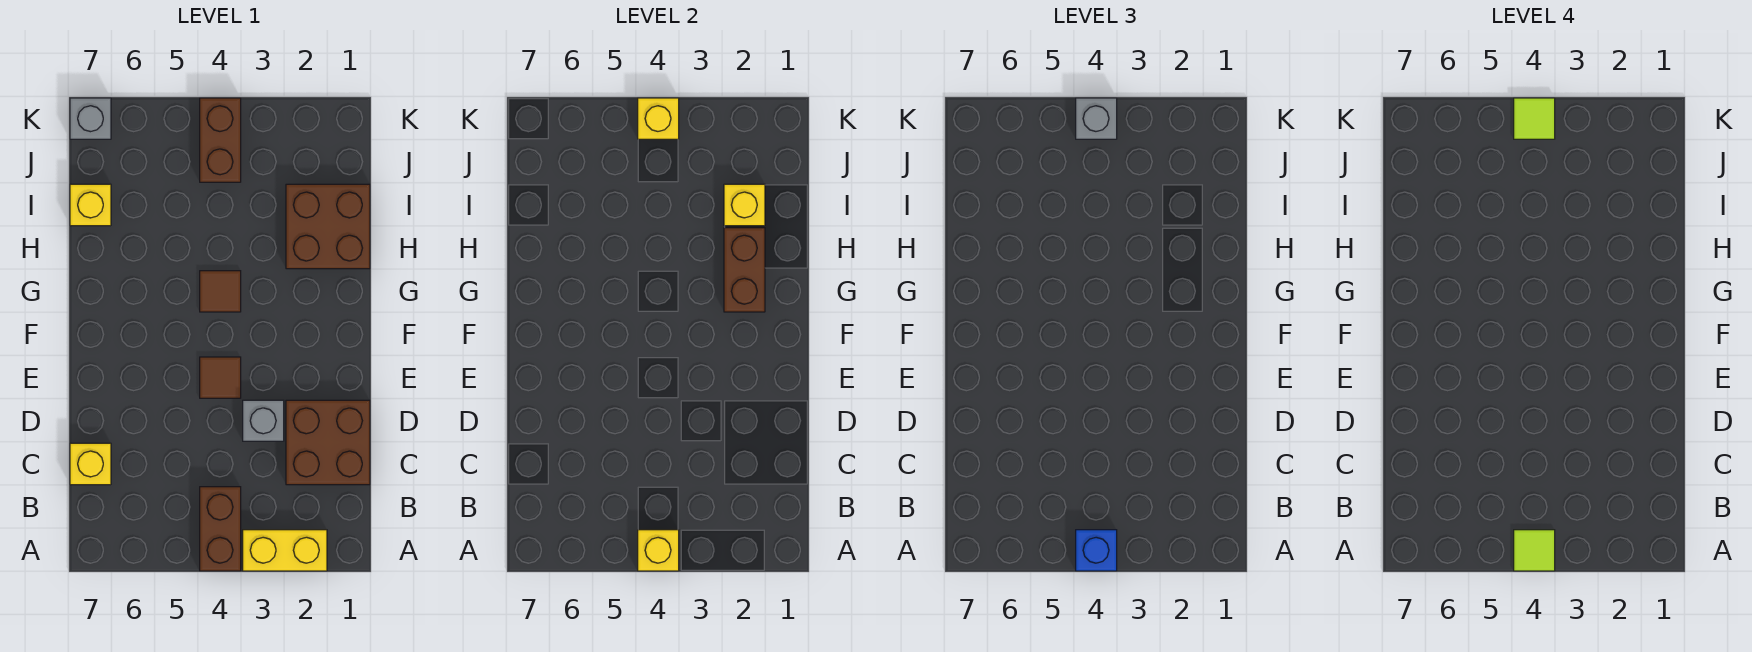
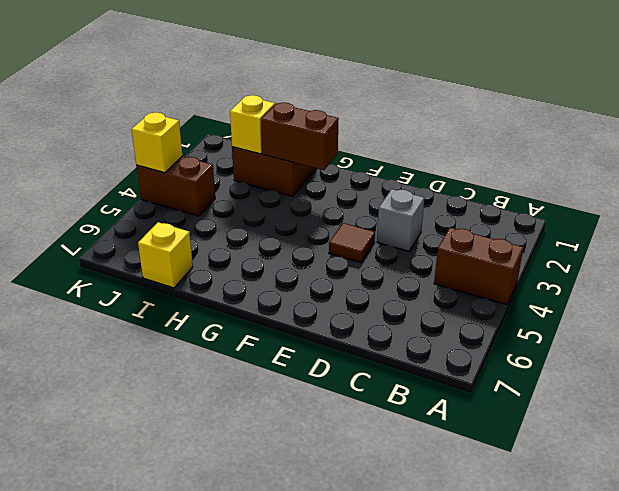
none -> yellow brick A2:A3 level 1
none -> brown brick C1:D2 level 1
none -> yellow brick C7 level 1

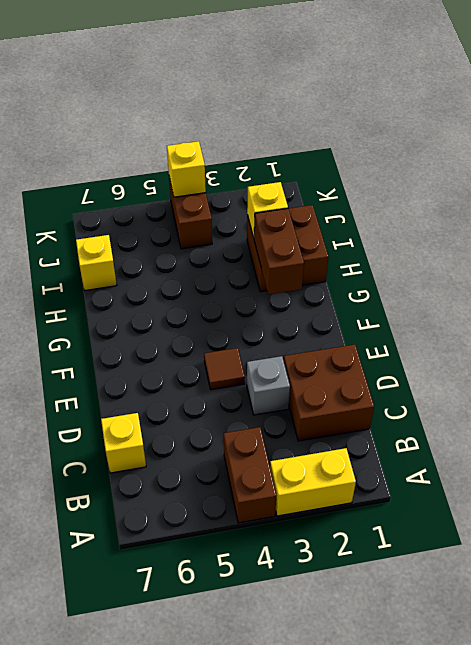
none -> brown tile G4 level 1
none -> grey brick K7 level 1
none -> yellow brick A4 level 2

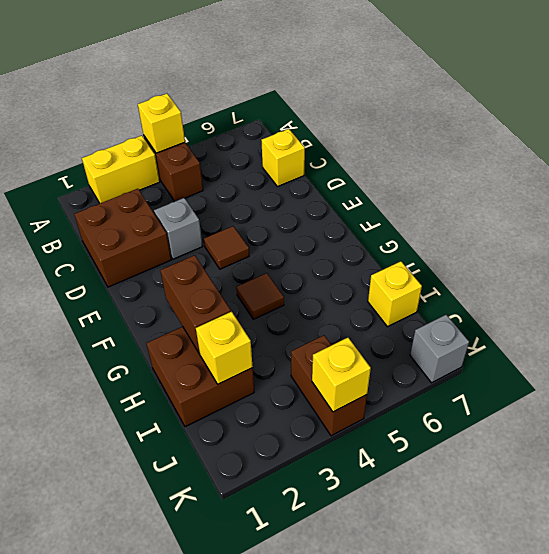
none -> blue brick A4 level 3
none -> grey brick K4 level 3
none -> lime tile A4 level 4

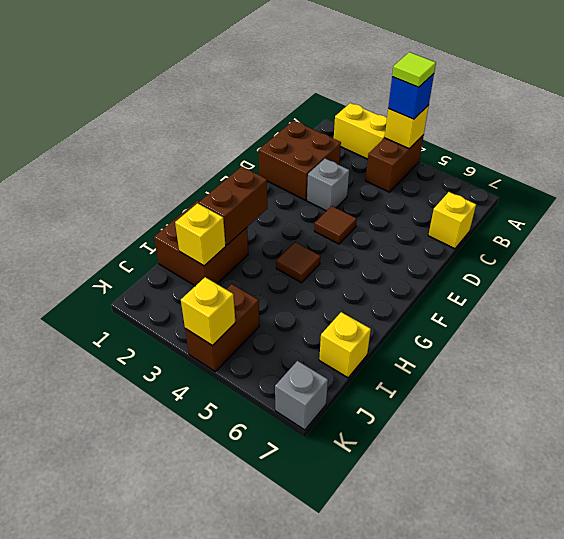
none -> grey brick K4 level 3
none -> lime tile K4 level 4

